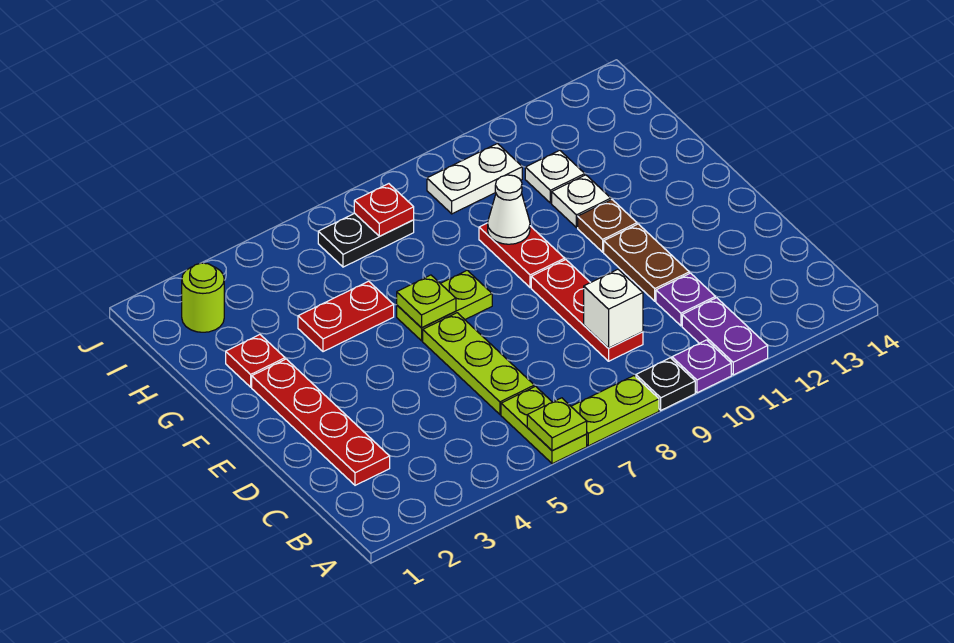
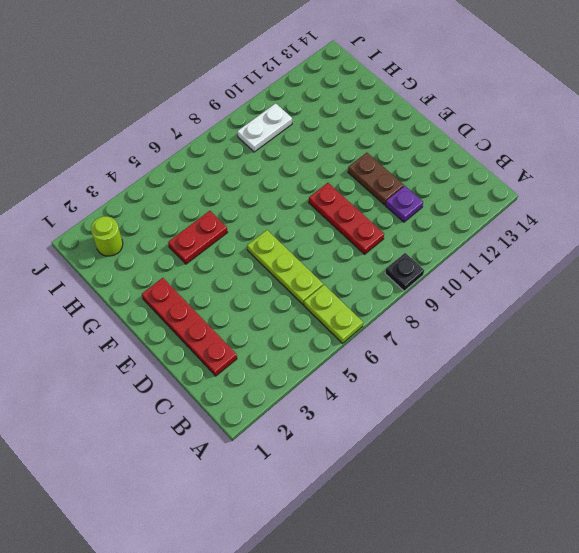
none -> lime plate A7:A8 level 1
none -> purple plate A10 level 1
none -> purple plate A11:B11 level 1

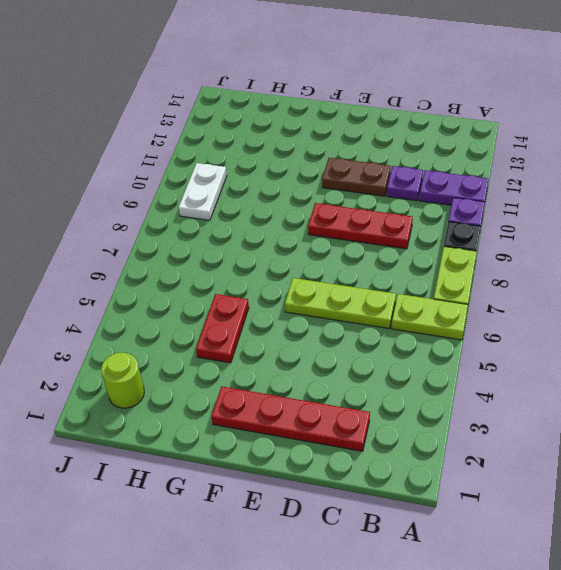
none -> lime plate F6:F7 level 1
none -> red plate F9:G9 level 1
none -> brown plate F11 level 1

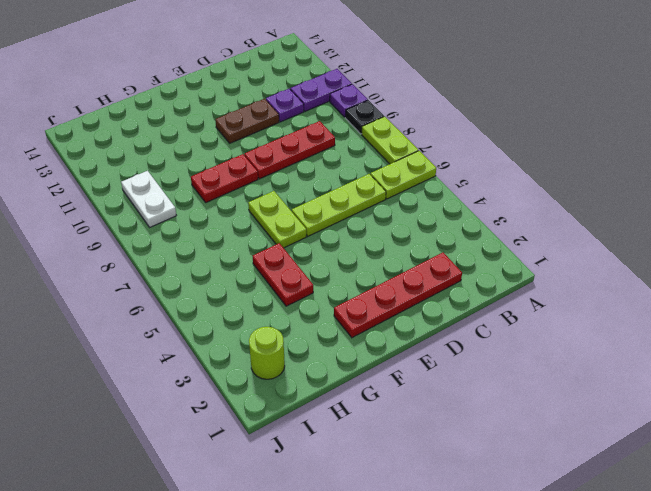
none -> brown plate F11 level 1
none -> red plate G2 level 1
none -> white plate G11 level 1

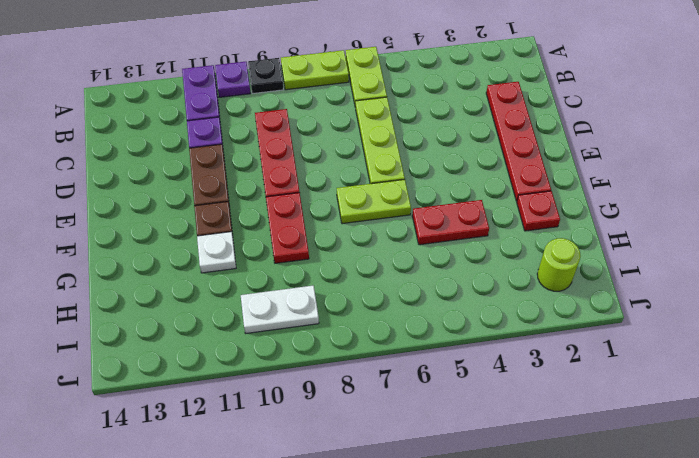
none -> white plate H11 level 1
none -> black plate I6:I7 level 1
none -> lime plate A6 level 2

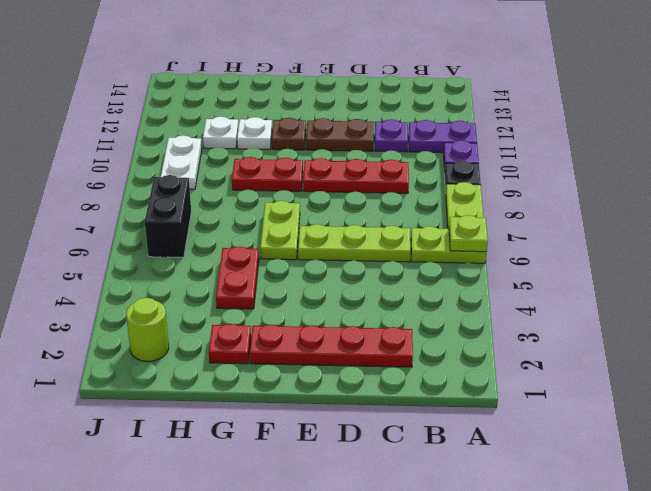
black brick I6:I7 level 1 -> black plate I6:I7 level 1
none -> white brick C9 level 2
none -> lime plate F6 level 2
none -> white cone G9 level 2

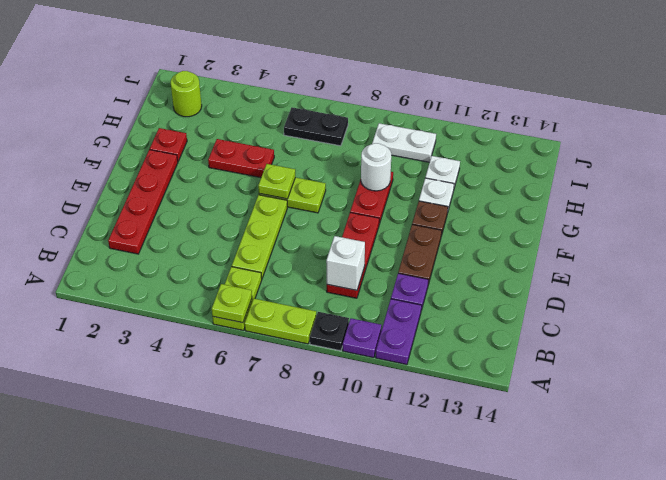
white round brick G9 level 2 -> white cone G9 level 2
none -> red plate I7 level 2

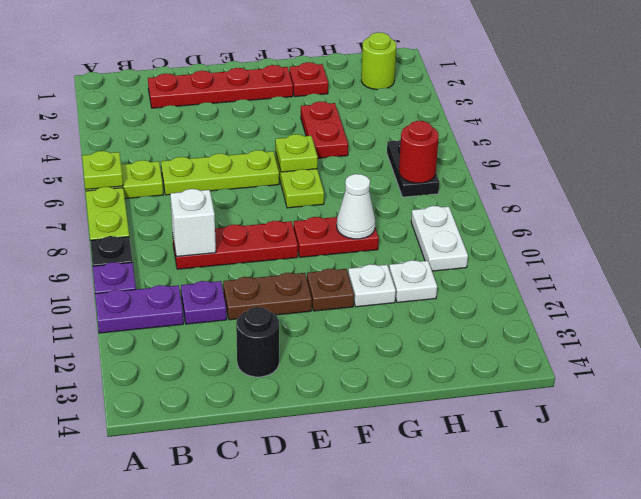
black round brick D13 level 1 -> none
red round brick I7 level 2 -> red plate I7 level 2

